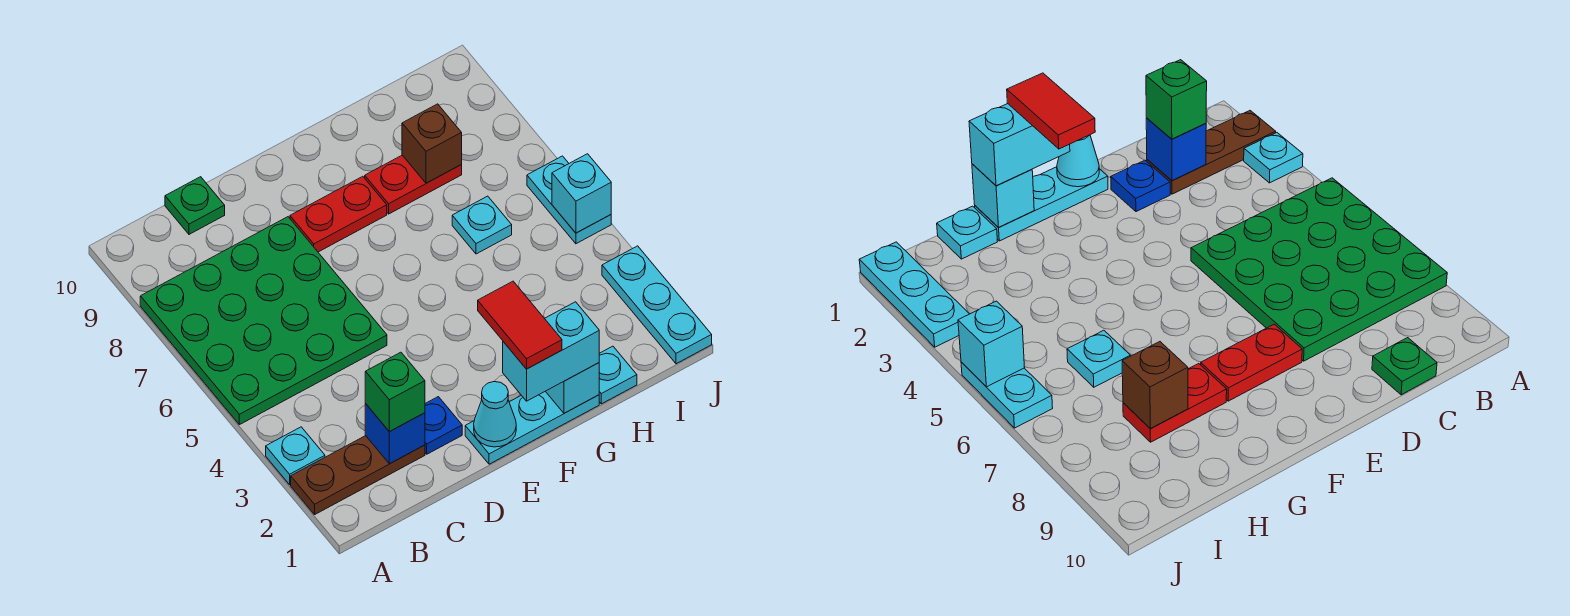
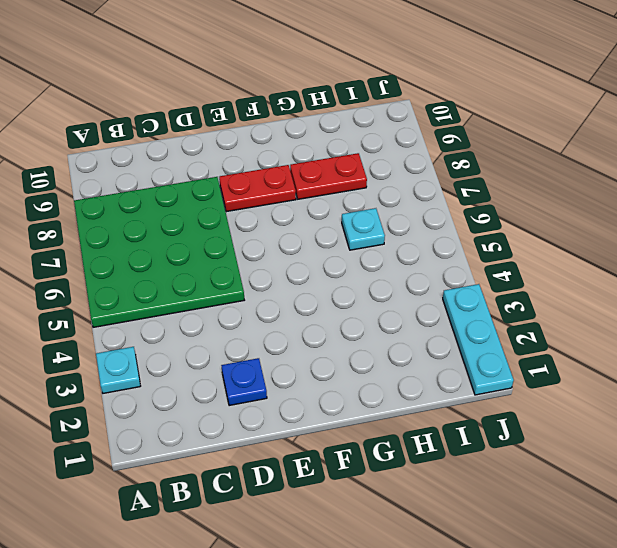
none -> brown plate A2:C2 level 1
none -> green plate C10 level 1
none -> cyan plate E1:G1 level 1

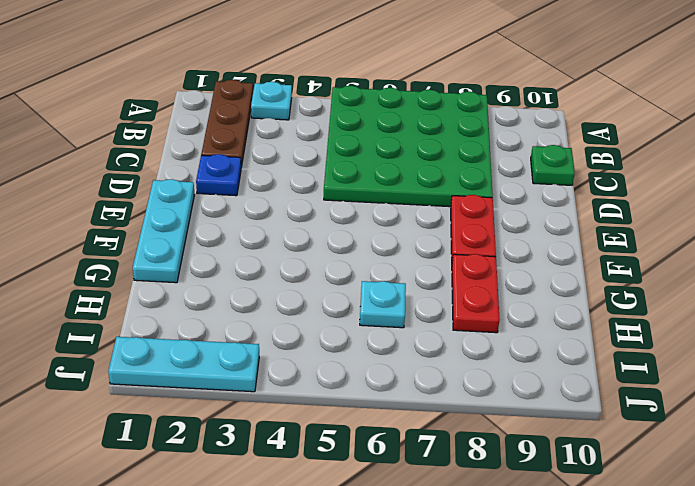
none -> cyan plate H1 level 1
none -> cyan plate J5:J6 level 1
none -> blue brick C2 level 2

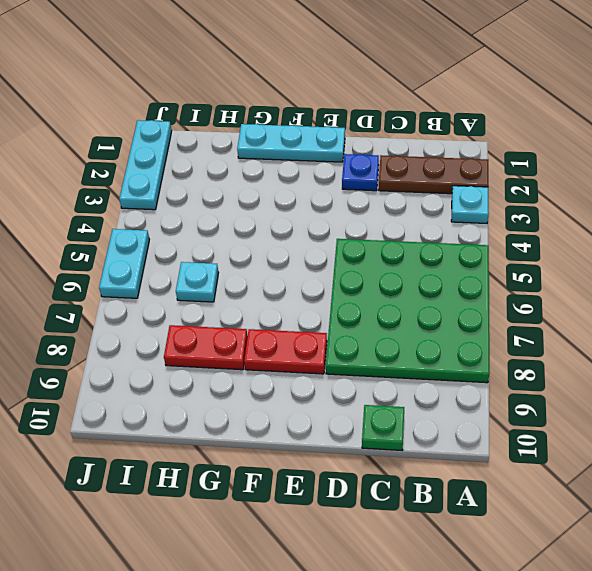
none -> cyan plate H1 level 1
none -> blue brick C2 level 2
none -> cyan cone E1 level 2

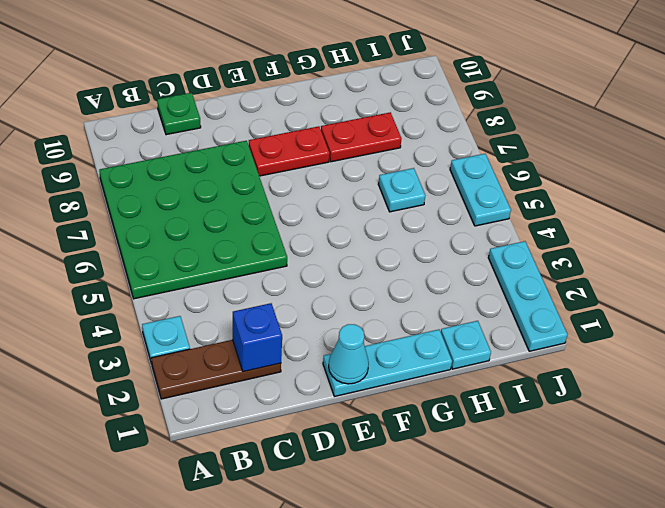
none -> blue plate D2 level 1
none -> cyan brick G1 level 2
none -> brown brick H8 level 2

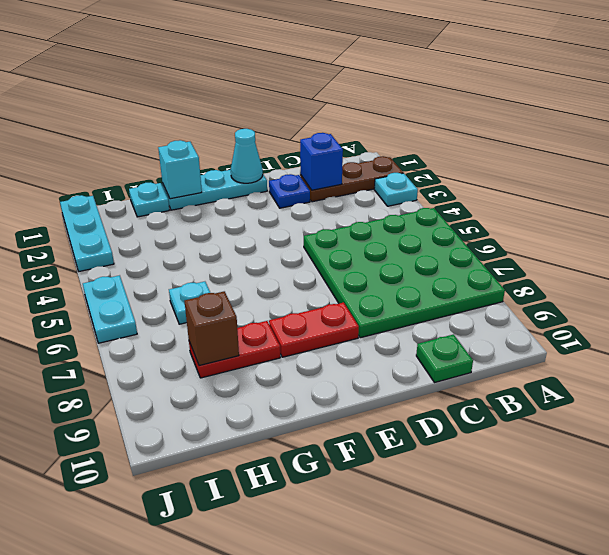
none -> cyan brick J5 level 2
none -> green brick C2 level 3
none -> cyan brick F1:G1 level 3

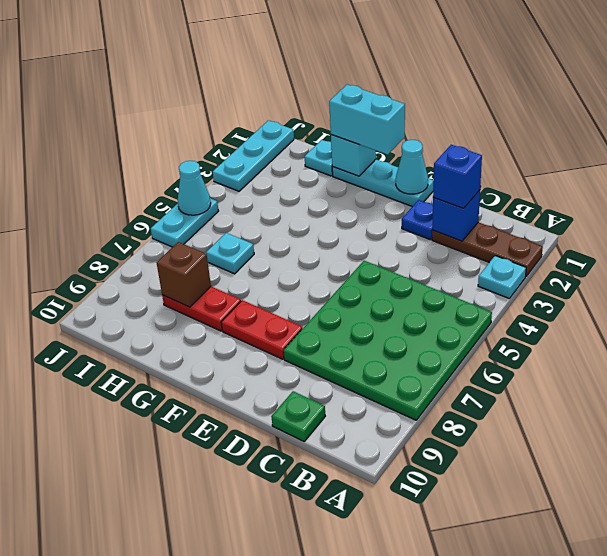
blue brick C2 level 3 -> green brick C2 level 3
cyan cone J5 level 2 -> cyan brick J5 level 2
none -> red tile F1:F2 level 4

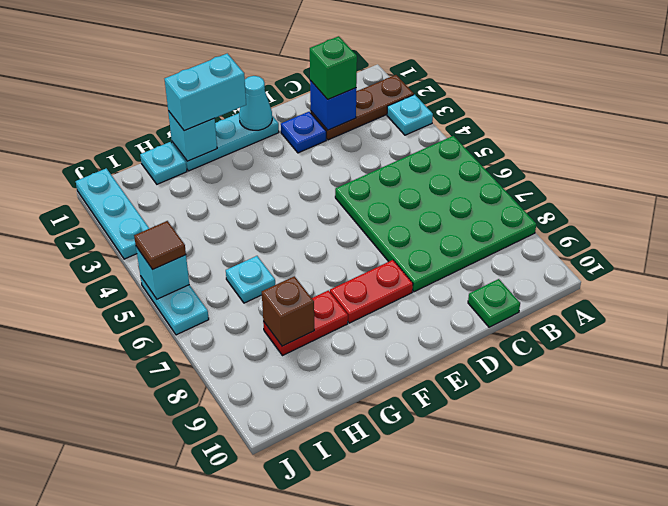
brown tile J5 level 3 -> none
none -> red tile F1:F2 level 4

